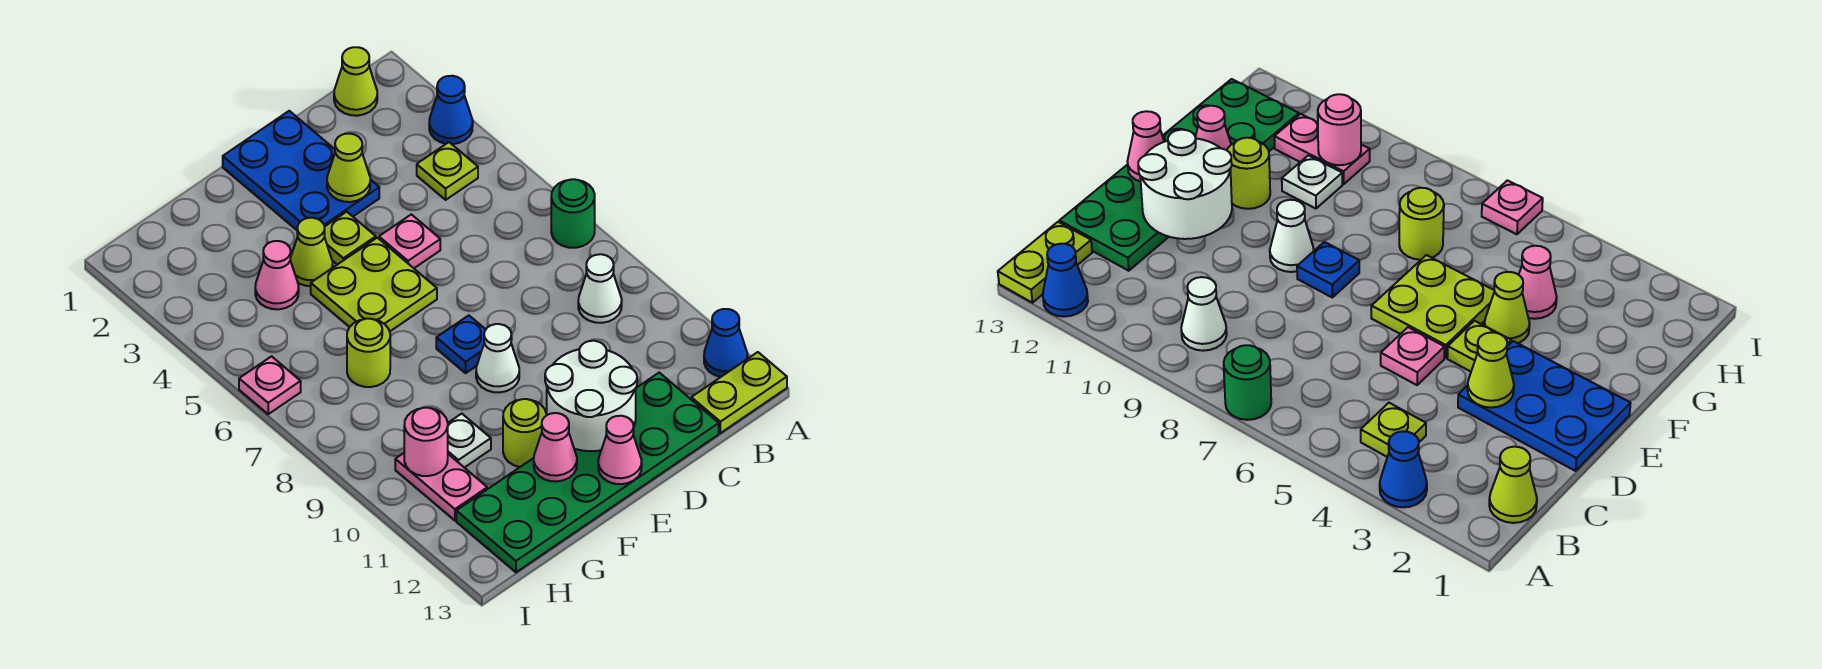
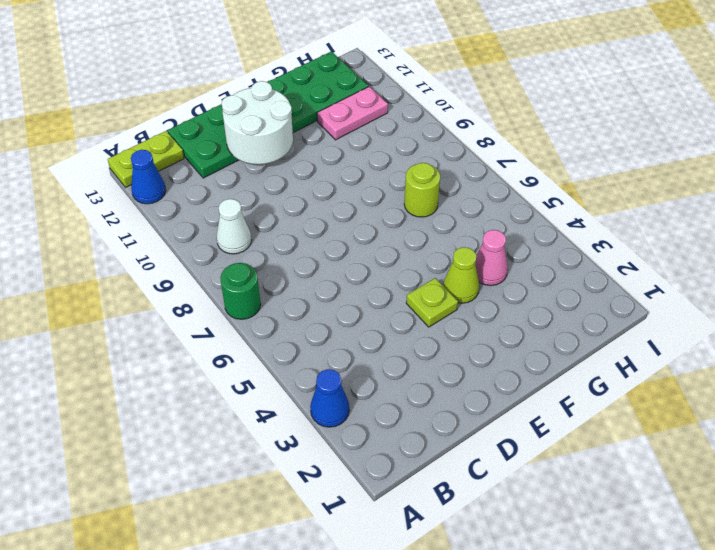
pink plate G11:H11 level 1 -> pink plate H10:H11 level 1
none -> lime cone B1 level 1
none -> lime plate B4 level 1
none -> blue plate D1:E3 level 1

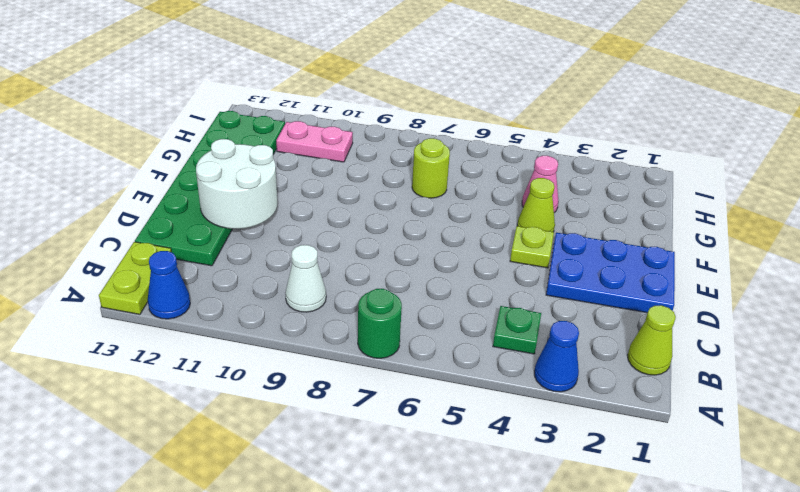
green plate B4 level 1 -> lime plate B4 level 1
none -> pink plate D5 level 1
none -> lime plate E5:F6 level 1
none -> blue plate E8 level 1

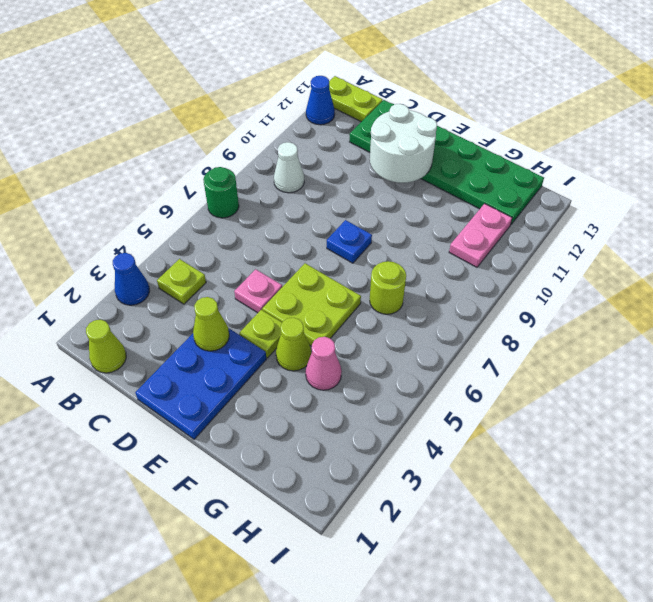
none -> white cone E9 level 1
none -> lime round brick F11 level 1
none -> white plate G10 level 1

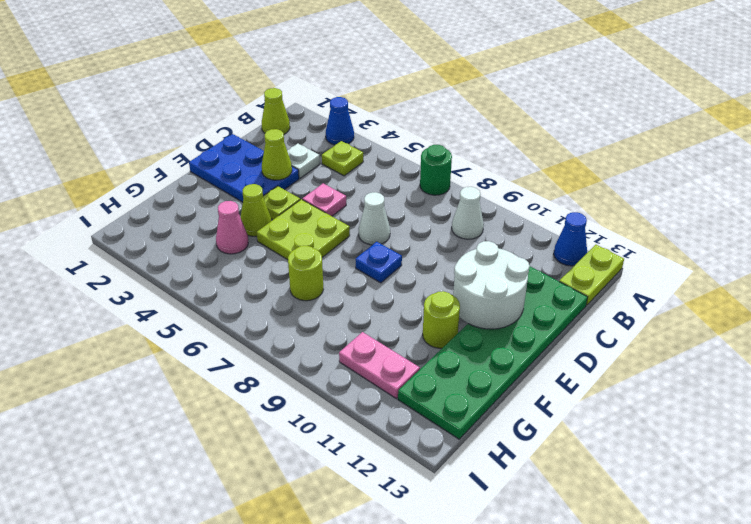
white plate C3 level 1 -> white plate G10 level 1
white cone D7 level 1 -> white cone E9 level 1
none -> pink plate I6 level 1
none -> pink cone E13 level 2
none -> pink cone F12 level 2

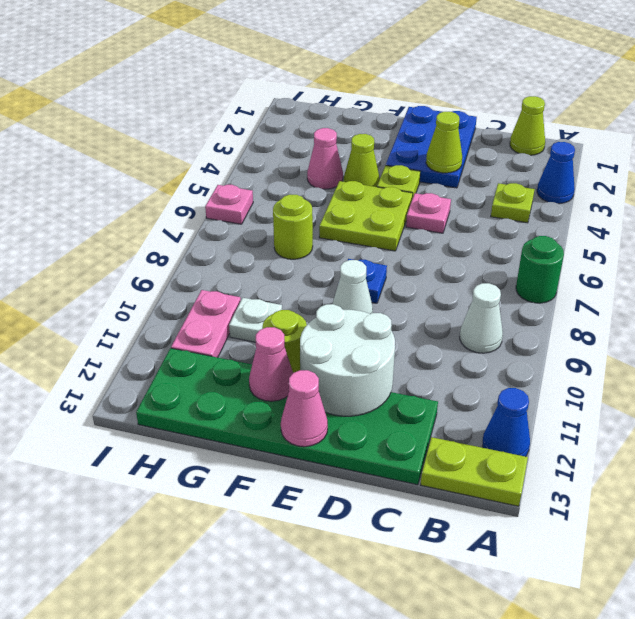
none -> pink round brick H10 level 2

